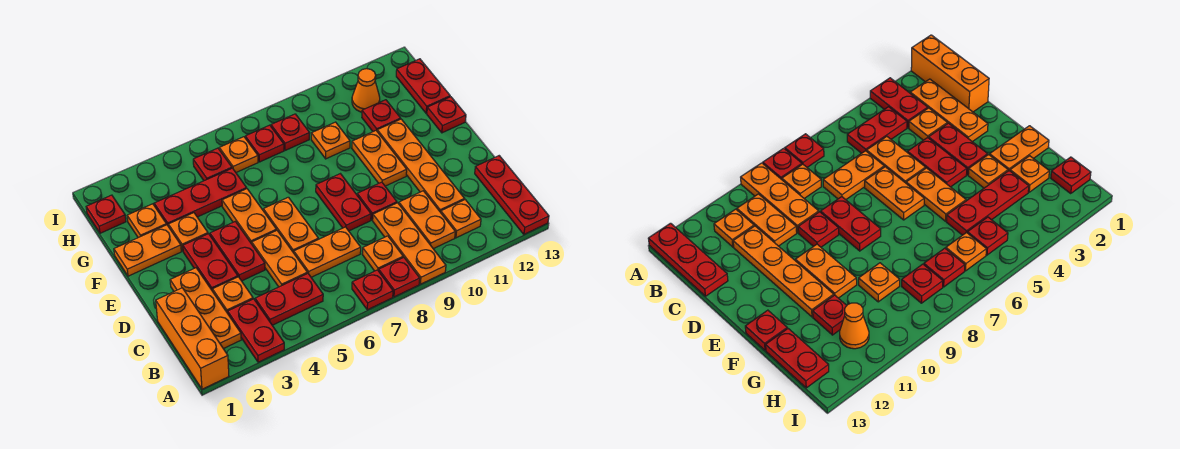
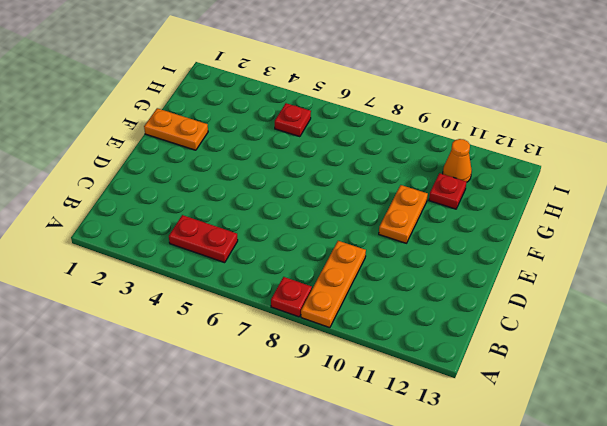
none -> orange brick A1:C1 level 1
none -> red plate A3:B3 level 1
none -> red plate A7 level 1
none -> red plate A13:C13 level 1

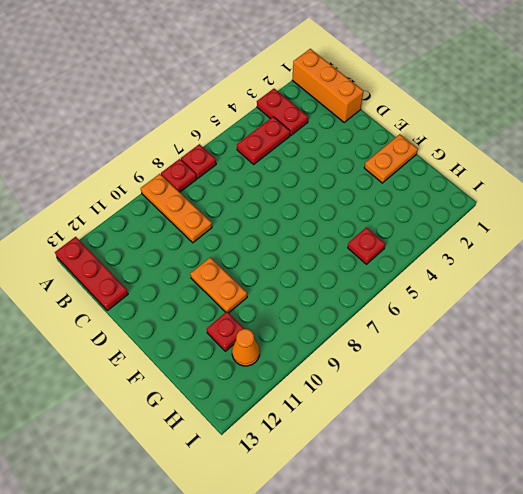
none -> orange plate B2:D2 level 1
none -> orange plate B8 level 1
none -> orange plate B10:C10 level 1
none -> orange plate B11 level 1

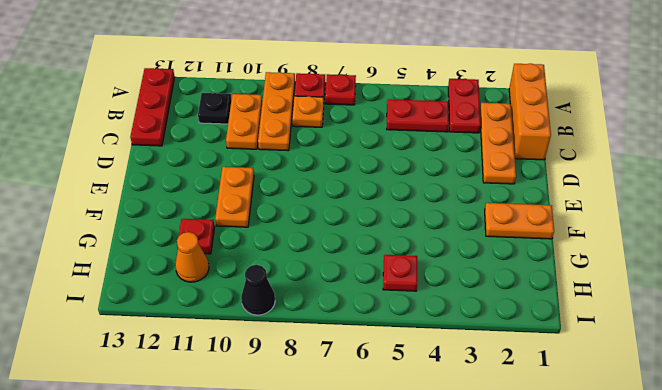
black plate B11 level 1 -> orange plate B11 level 1
black cone I9 level 1 -> none
none -> orange plate C3 level 1
none -> orange plate C5:D5 level 1
none -> orange plate C6:C7 level 1
none -> orange plate C11:F11 level 1

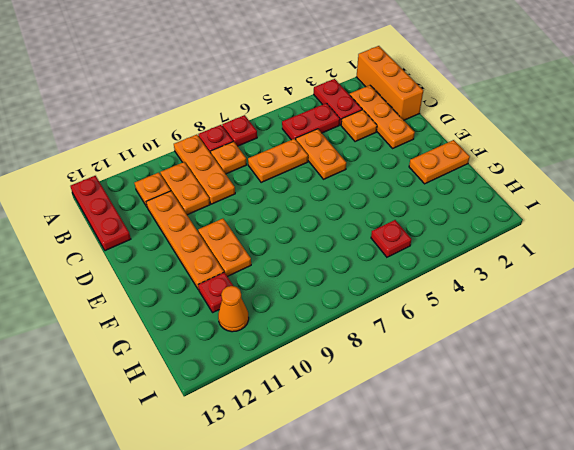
none -> red plate D3:E3 level 1
none -> red plate D4:E4 level 1
none -> orange plate D6:E6 level 1
none -> red plate D8:E8 level 1

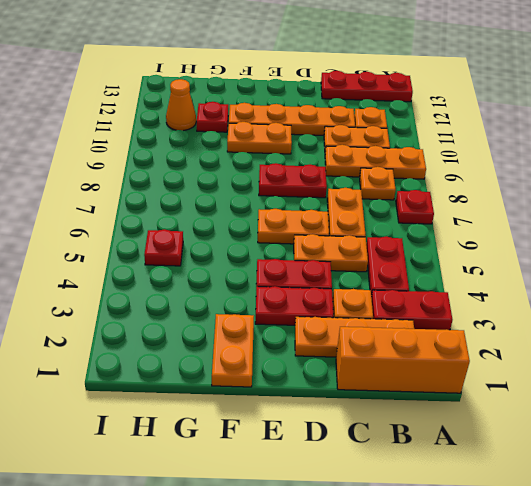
none -> red plate A8 level 1
none -> red plate D9 level 1
none -> orange plate E5:F5 level 1
none -> orange plate F3 level 1

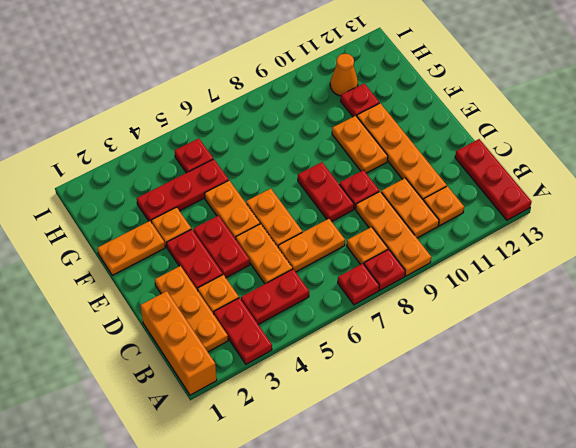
none -> red plate F13 level 1
none -> orange plate G2 level 1
none -> orange plate G9 level 1
none -> red plate G13:H13 level 1

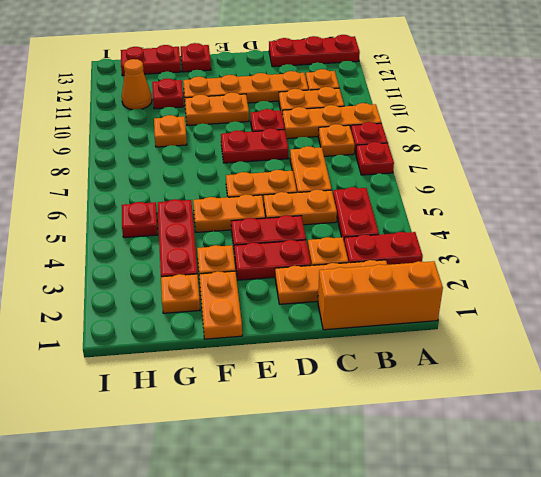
none -> red plate H1 level 1
none -> orange plate H6 level 1
none -> red plate H7 level 1
none -> red plate H8 level 1

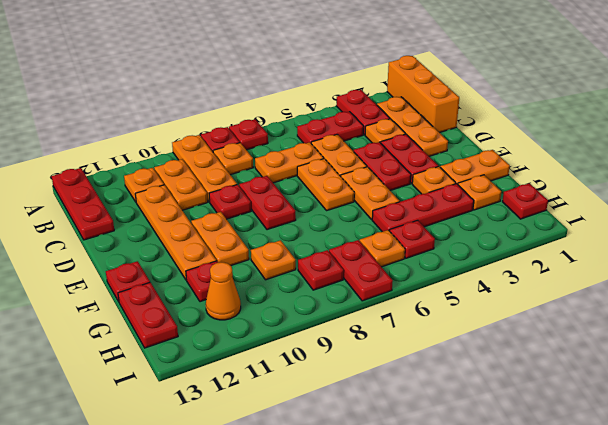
red plate H7:I7 level 1 -> red plate H7 level 1

